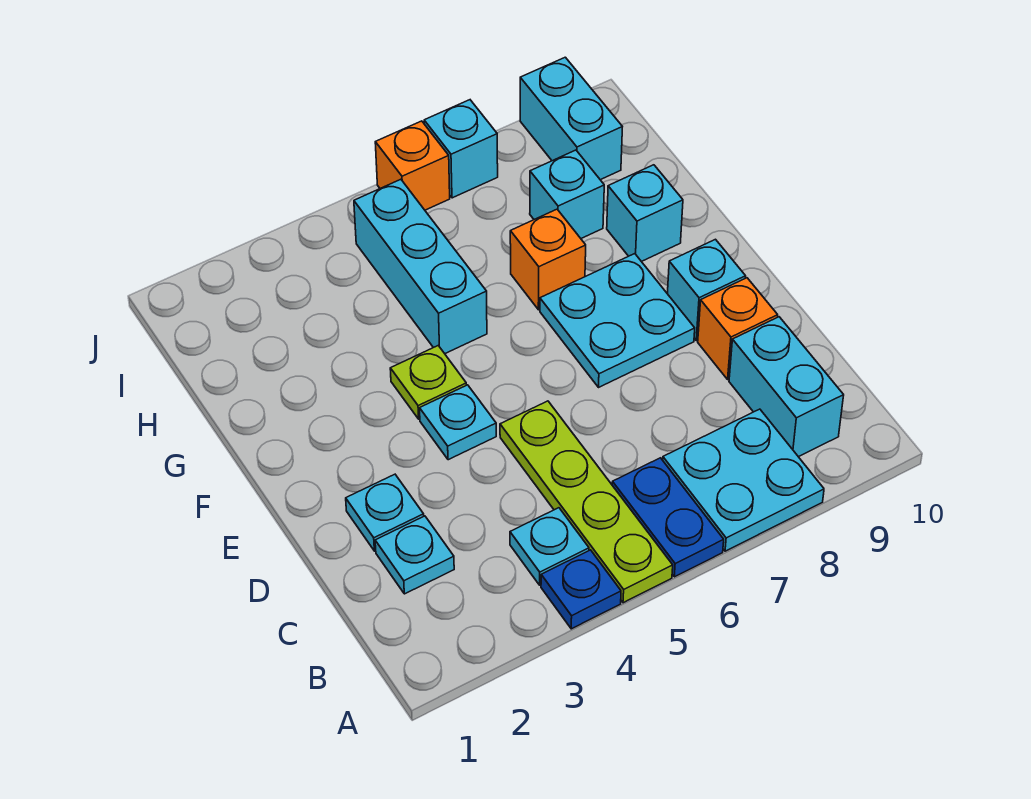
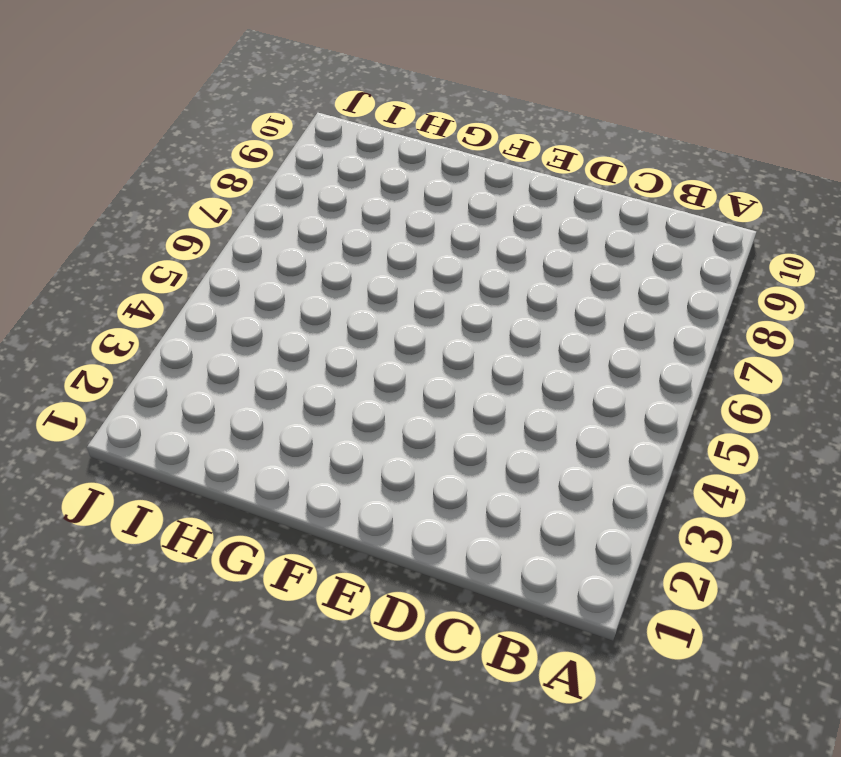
none -> blue plate A4 level 1
none -> lime plate A5:D5 level 1
none -> blue plate A6:B6 level 1

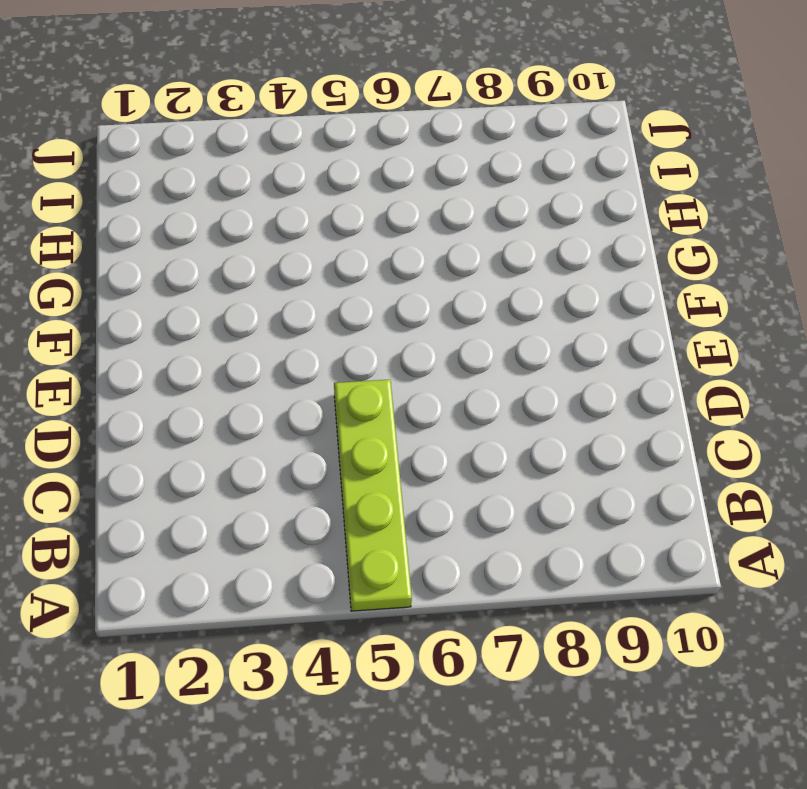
none -> blue plate A4 level 1
none -> blue plate A6:B6 level 1
none -> cyan plate A7:B8 level 1

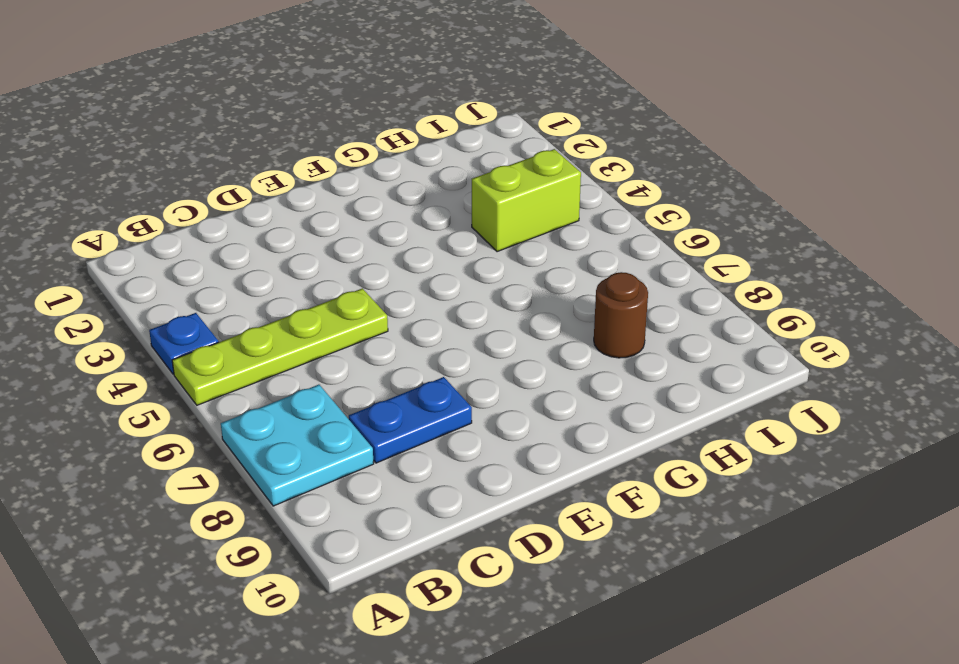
blue plate C8:D8 level 1 -> blue plate A6:B6 level 1
lime brick H4:I4 level 1 -> none
brown round brick H8 level 1 -> cyan brick H8 level 1
none -> cyan plate B4 level 1
none -> cyan brick B9:C9 level 1
none -> cyan plate C2 level 1

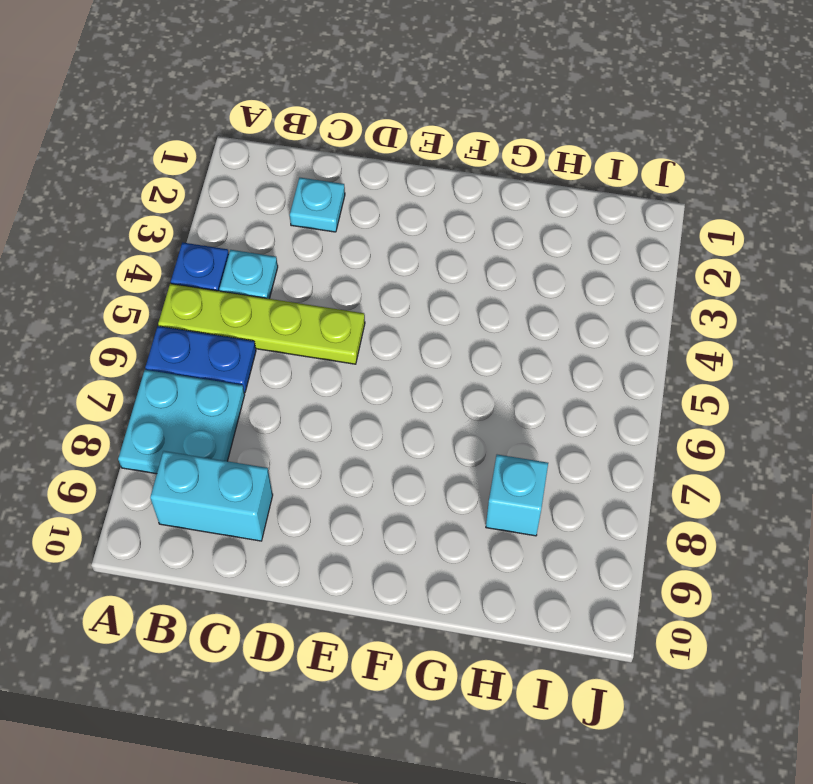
none -> cyan plate D2 level 1
none -> orange brick D9 level 1
none -> cyan plate E4 level 1

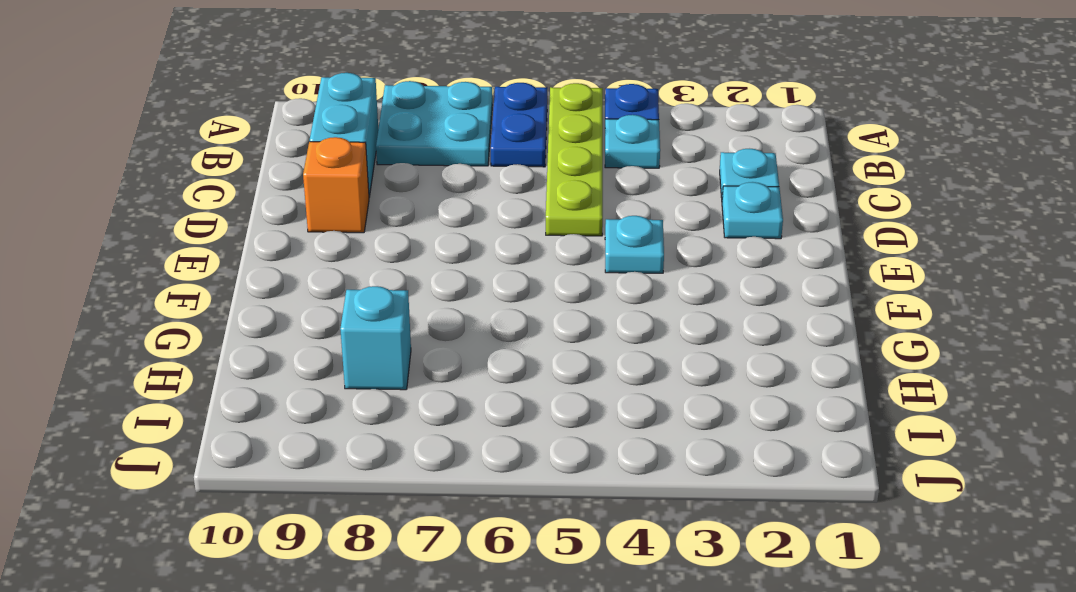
none -> cyan plate E7:F8 level 1
none -> cyan brick E9 level 1
none -> lime plate F4 level 1

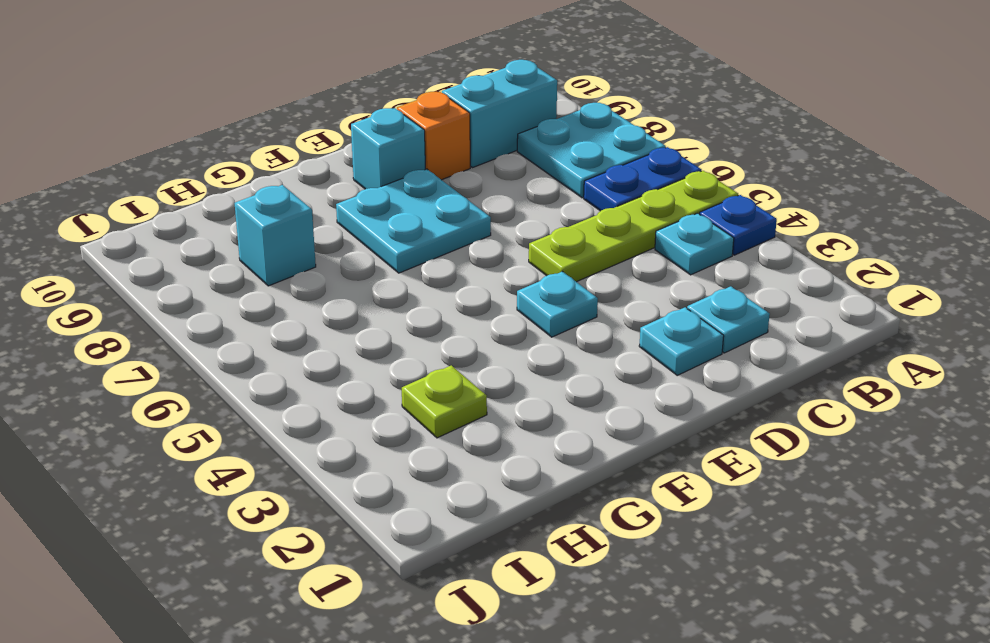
lime plate H3 level 1 -> lime plate F4 level 1
none -> cyan brick G5:I5 level 1
none -> orange brick G7 level 1
none -> cyan brick G9 level 1

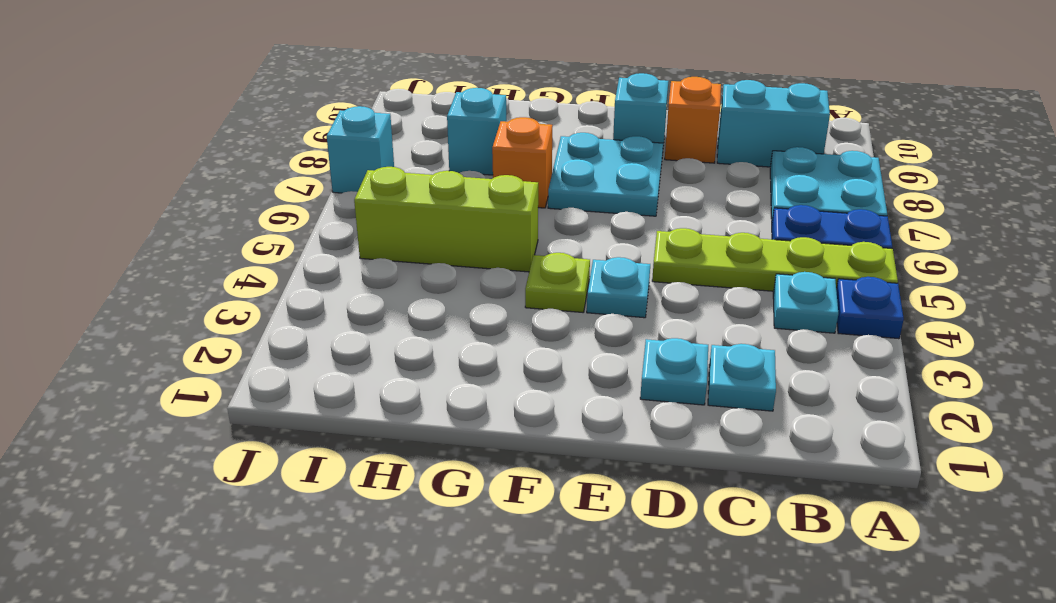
lime brick G5:I5 level 1 -> cyan brick G5:I5 level 1
none -> cyan brick G9 level 1
none -> cyan brick I9:J9 level 1
none -> orange brick J6 level 1

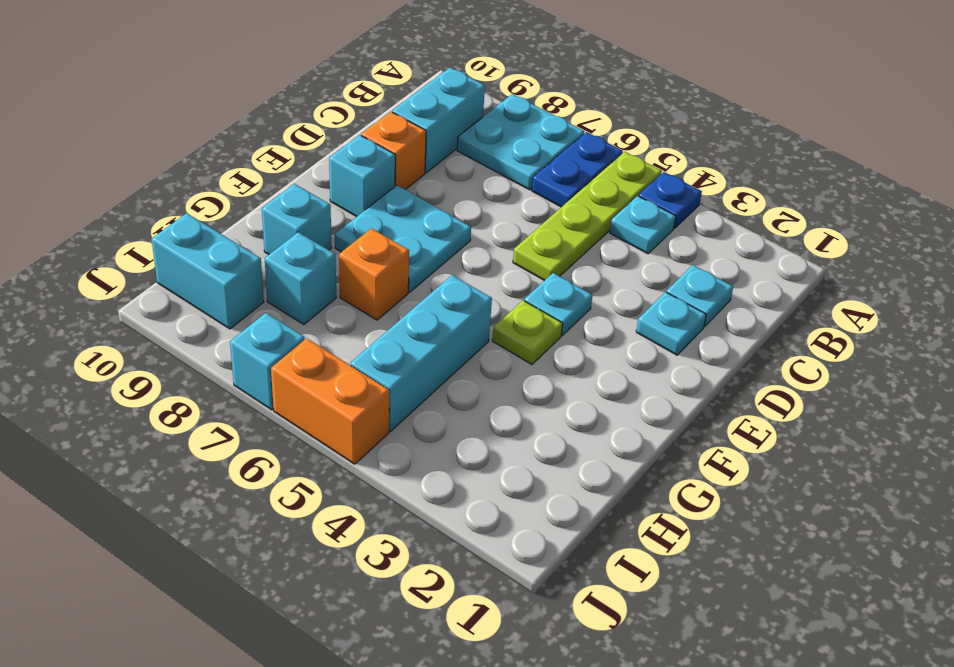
cyan brick I9:I10 level 1 -> cyan brick I9:J9 level 1
orange brick J5:J6 level 1 -> orange brick J6 level 1

